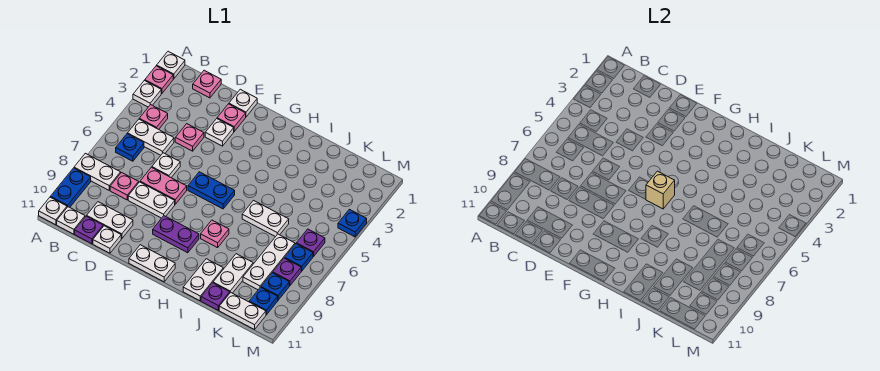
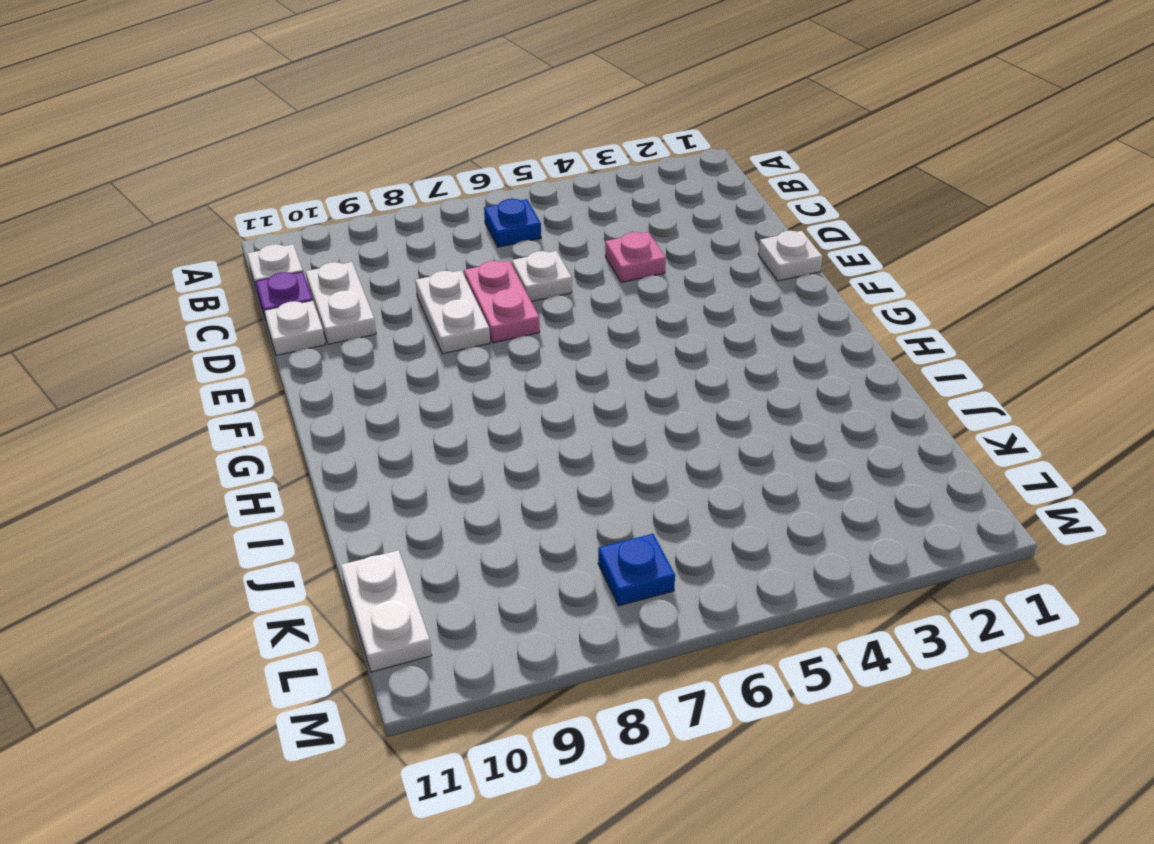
none -> white plate A1 level 1
none -> pink plate A2 level 1
none -> white plate A3 level 1
none -> white plate A8:B8 level 1

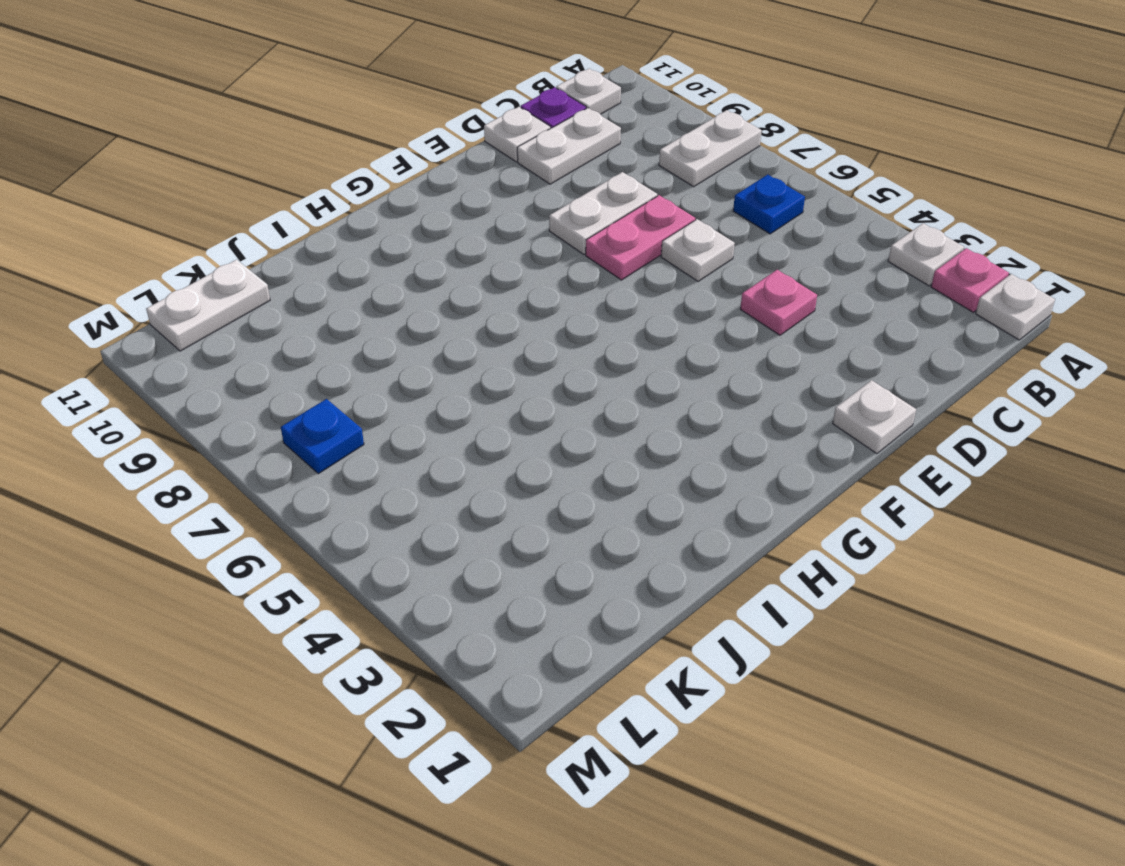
none -> blue plate A9:A10 level 1
none -> white plate A11 level 1
none -> pink plate B4 level 1
none -> white plate B5:C5 level 1

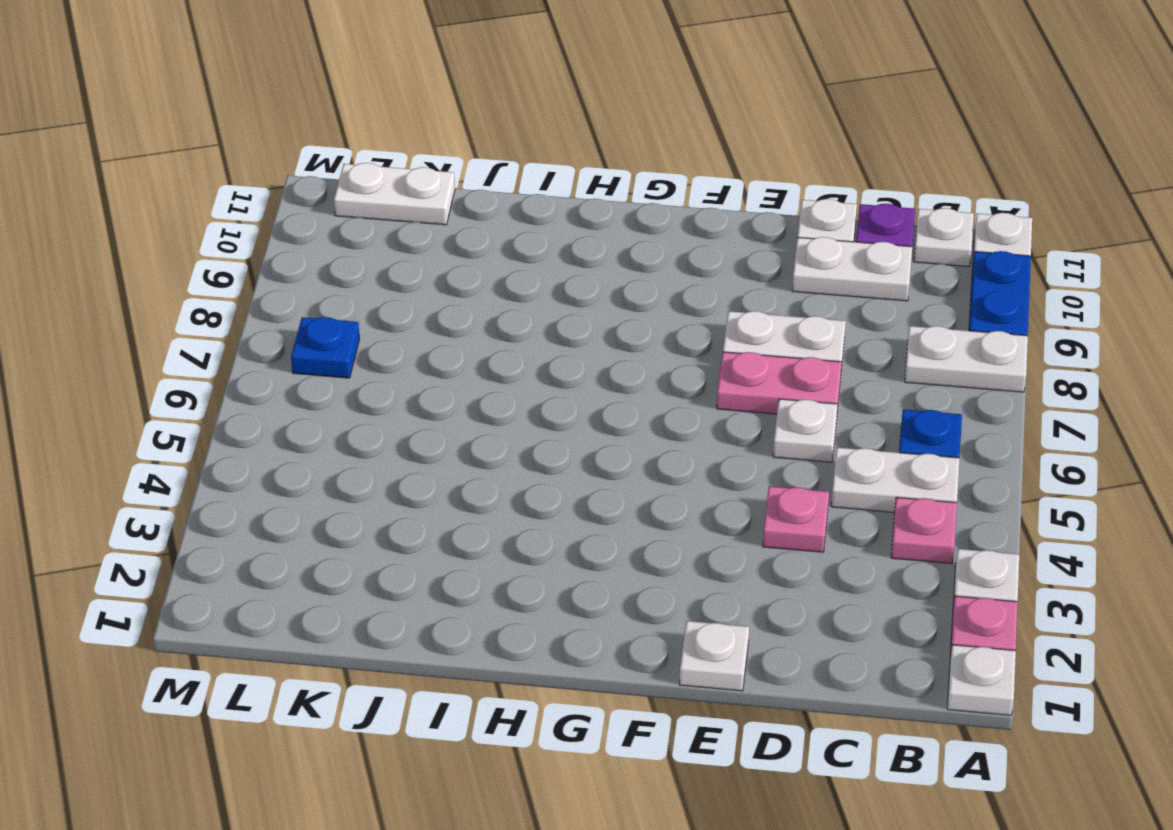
none -> pink plate C1 level 1
none -> pink plate C8 level 1
none -> pink plate E2 level 1
none -> white plate E3 level 1

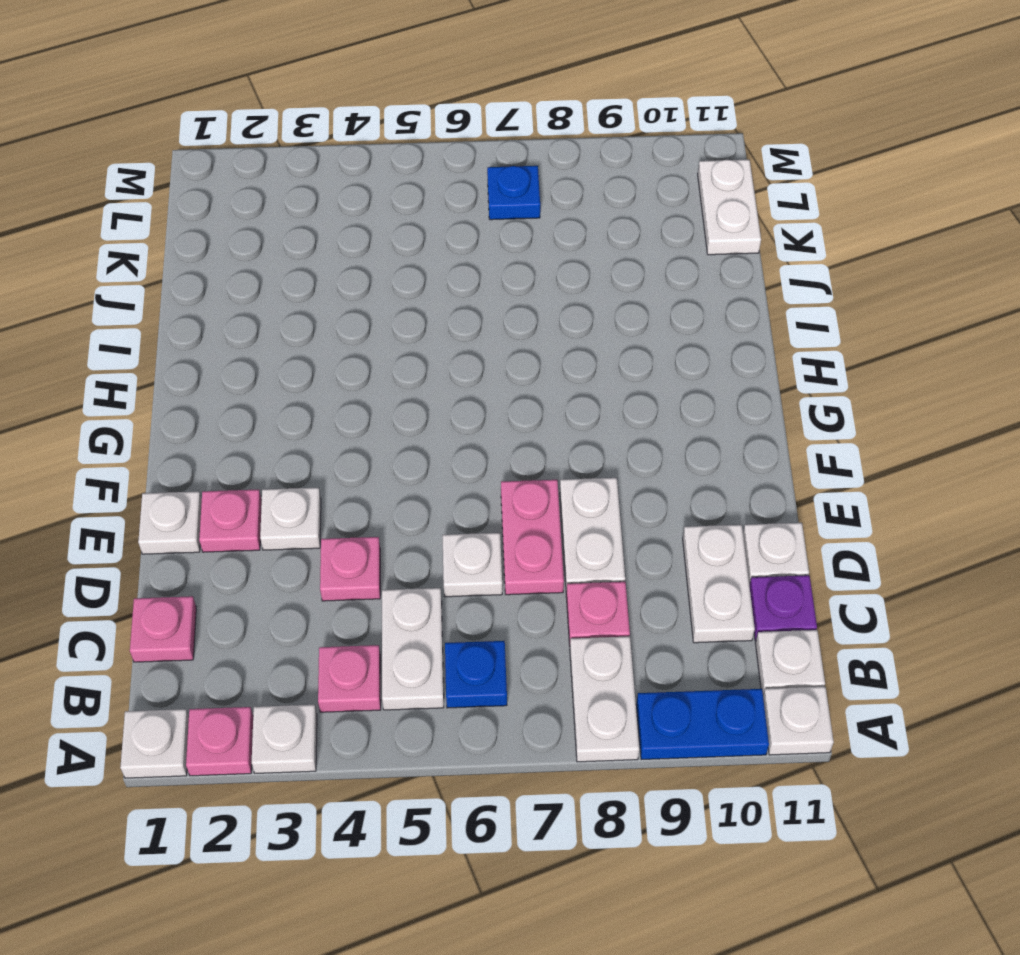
none -> blue plate F6:G6 level 1
none -> purple plate F9:G9 level 1
none -> white plate F11:G11 level 1
none -> pink plate H8 level 1

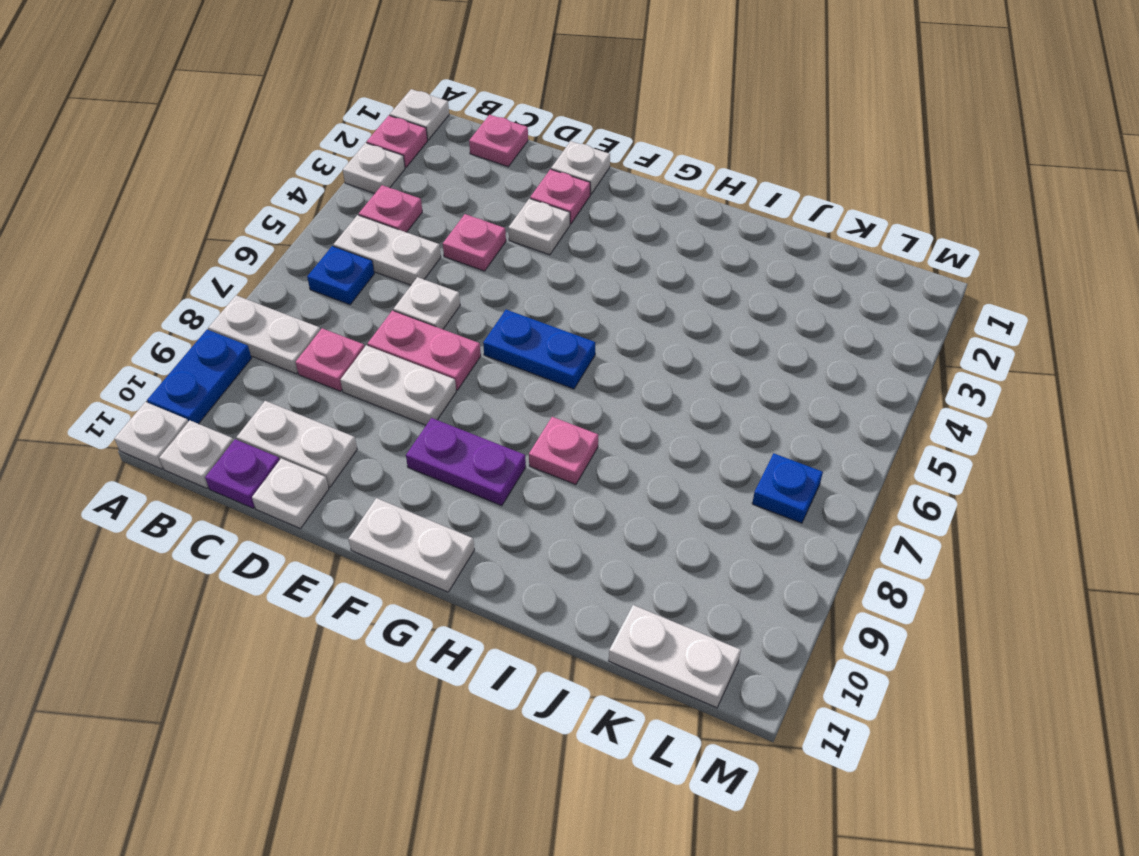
none -> white plate I6:J6 level 1
none -> white plate I10:I11 level 1
none -> white plate J9:J10 level 1
none -> purple plate J11 level 1

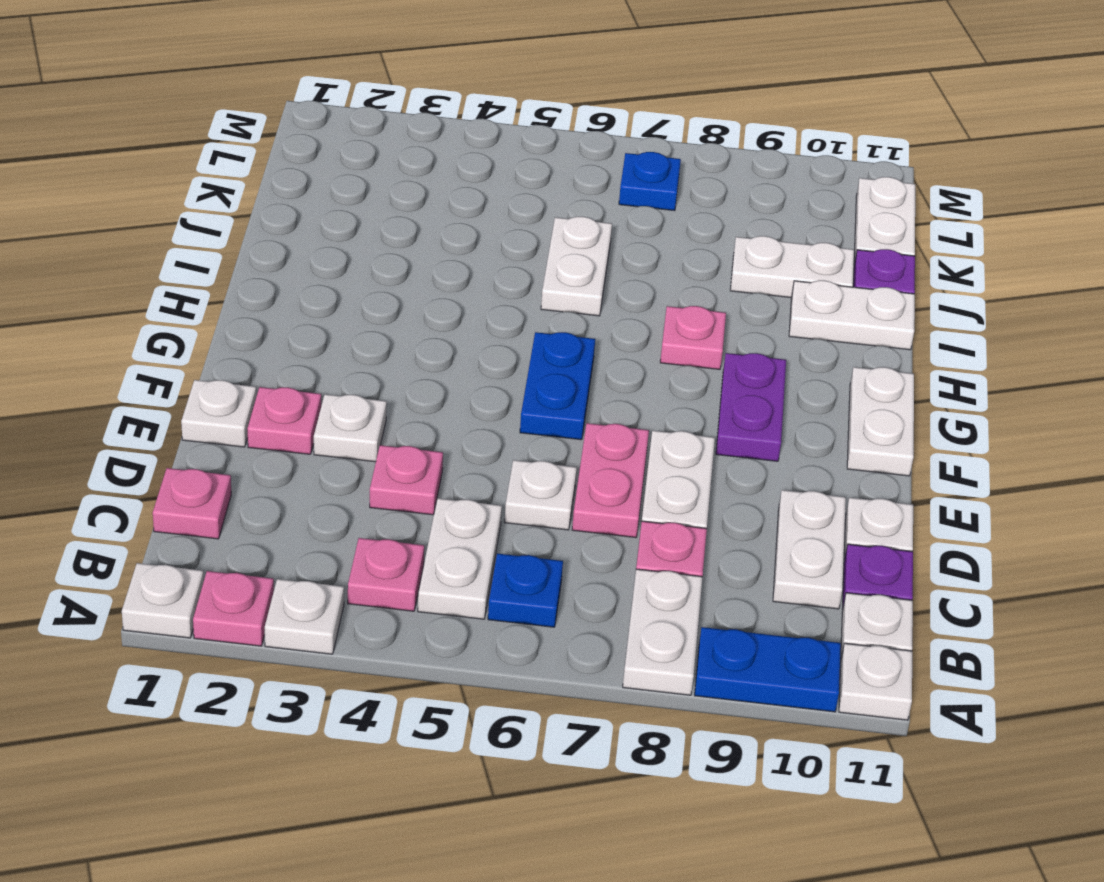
none -> white plate K7:K9 level 1
none -> purple plate L6 level 1
none -> purple plate L8 level 1
none -> blue plate L9 level 1

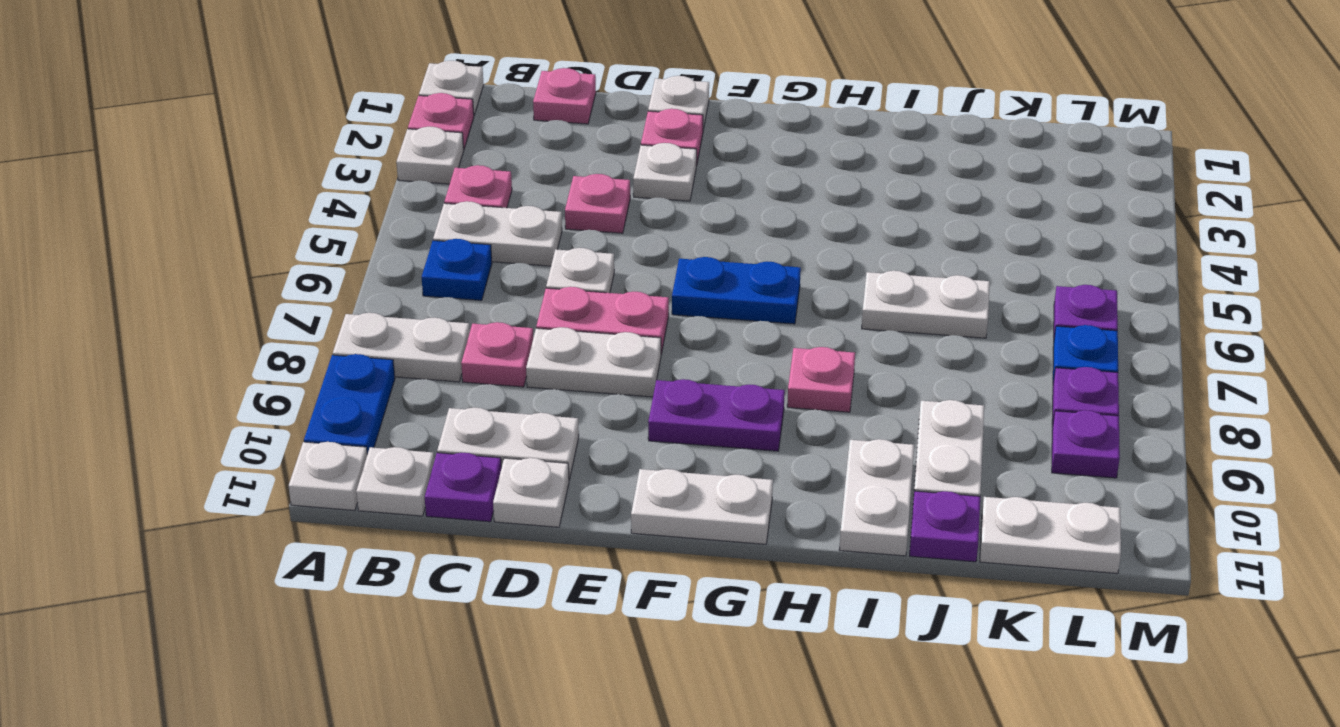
purple plate L9 level 1 -> blue plate L9 level 1
none -> white plate K7:K9 level 1
none -> blue plate L10 level 1
none -> blue plate M4 level 1
none -> tan brick G6 level 2

